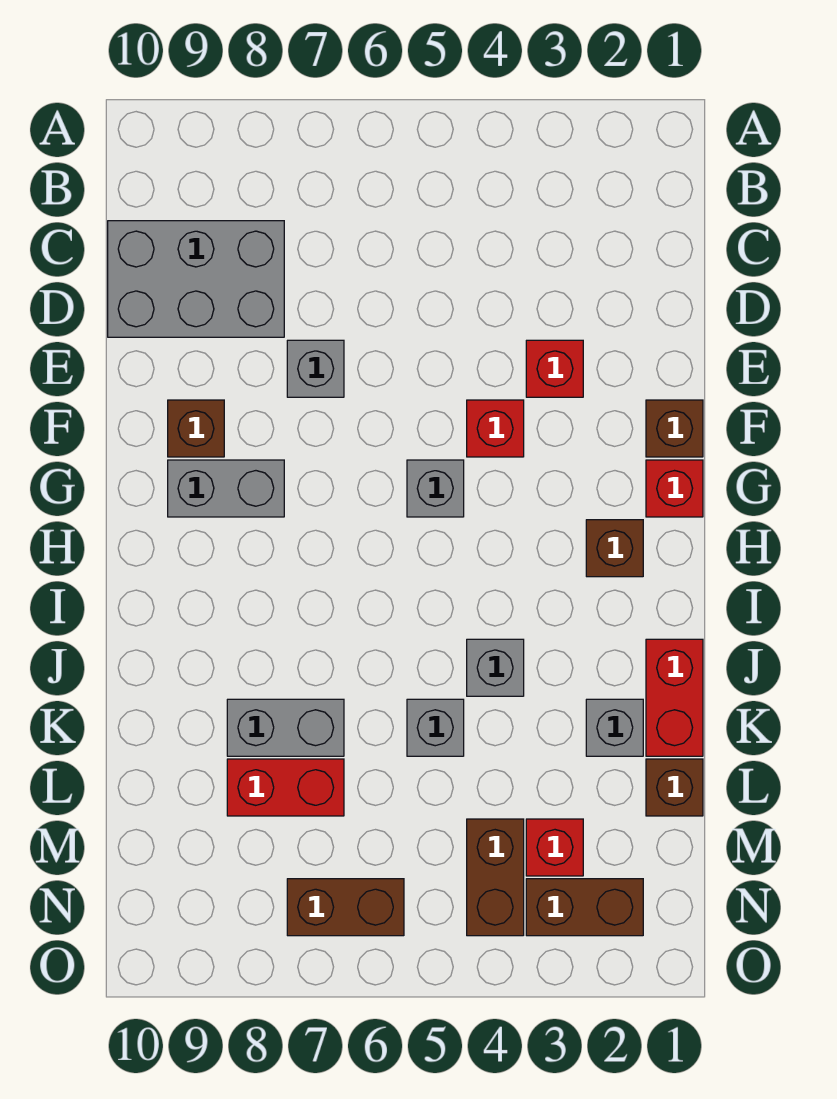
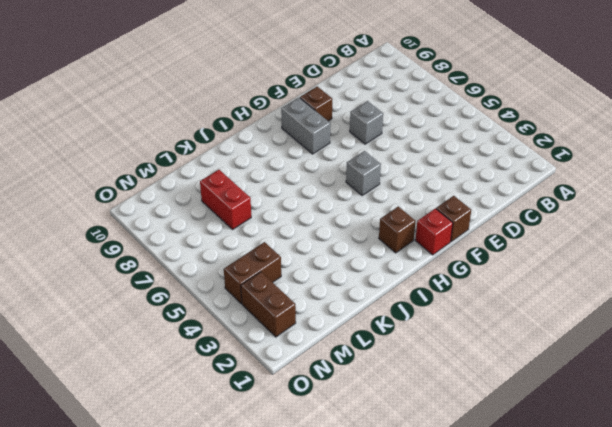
none -> grey brick C8:D10 level 1
none -> red brick E3 level 1
none -> red brick F4 level 1

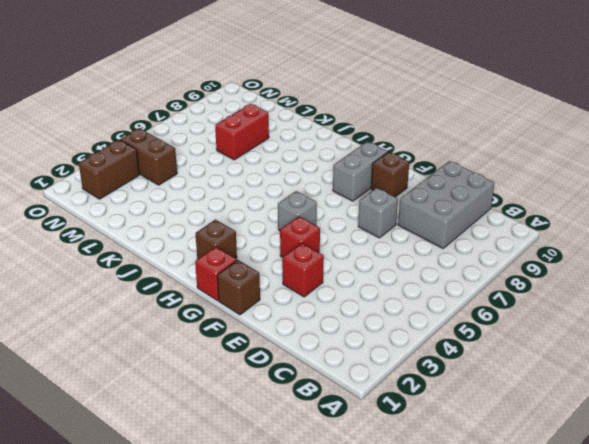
none -> red brick J1:K1 level 1
none -> grey brick J4 level 1
none -> grey brick K2 level 1

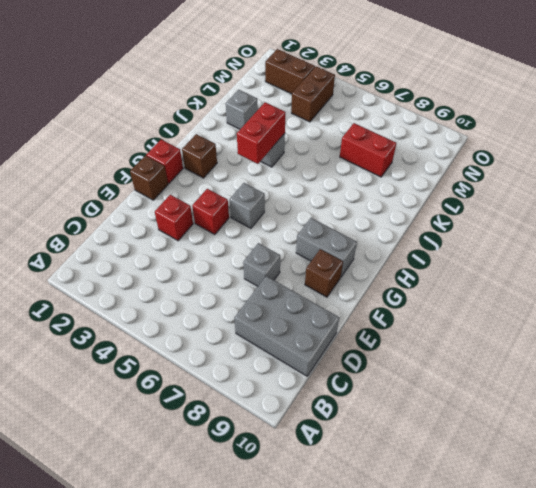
red brick I4:J4 level 2 -> red brick J1:K1 level 1
none -> grey brick K5 level 1
none -> grey brick K7:K8 level 1
none -> brown brick L1 level 1

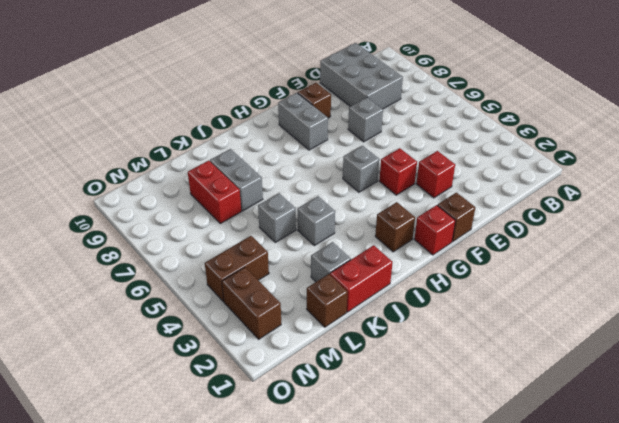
none -> red brick M3 level 1
none -> brown brick N6:N7 level 1

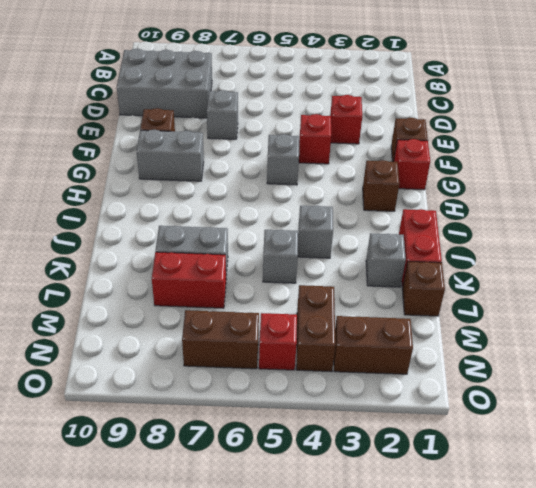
red brick N5 level 1 -> red brick M3 level 1

